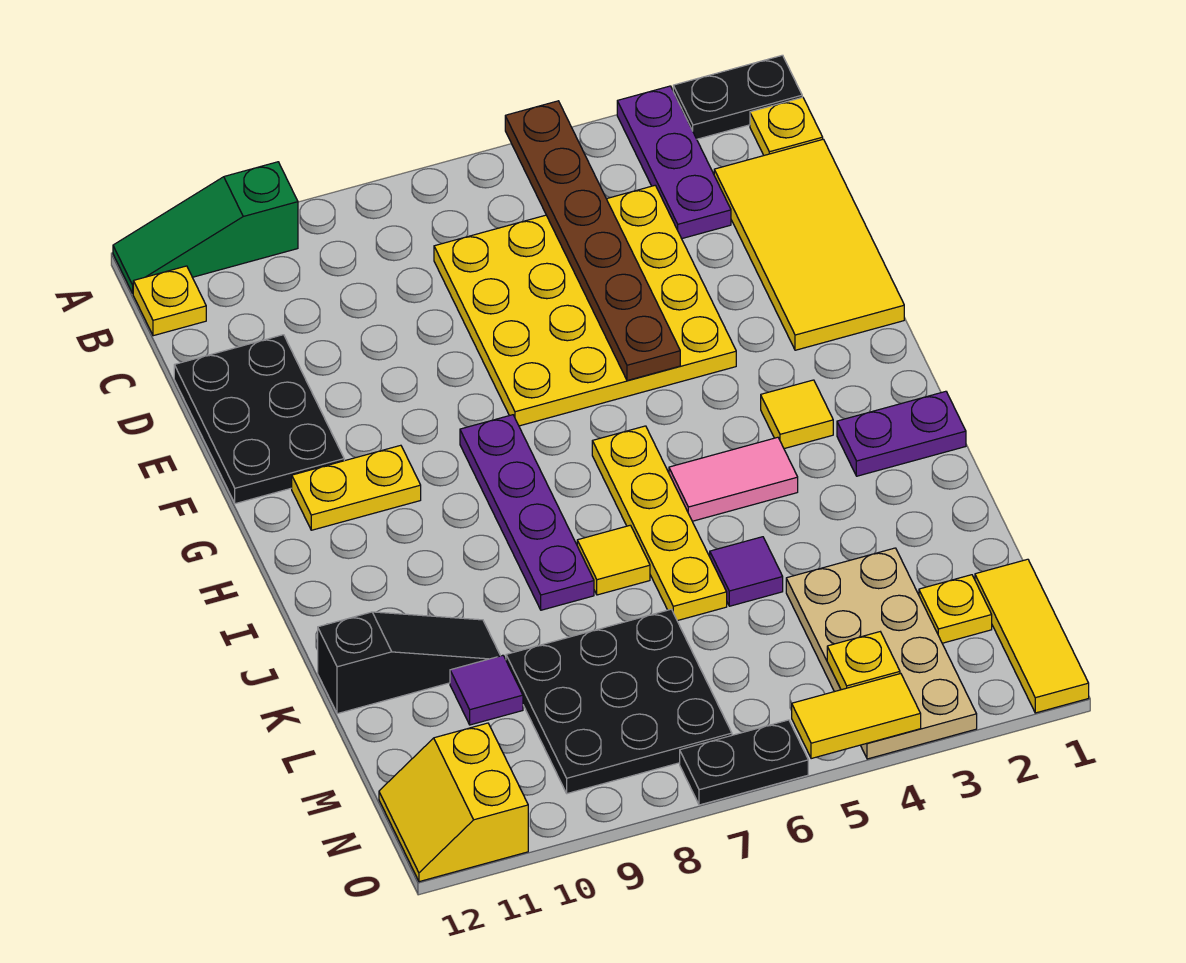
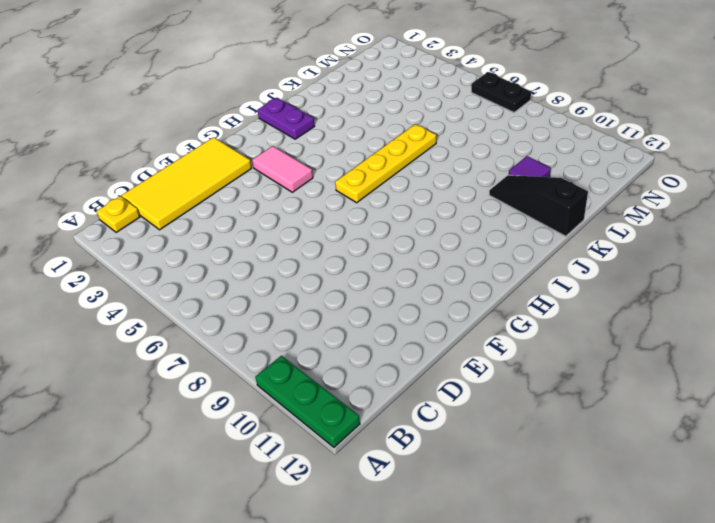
green plate A10:A12 level 1 -> green slope A10:A12 level 1 top 10
pink tile G3:G4 level 1 -> pink tile I4:I5 level 1
none -> black plate A1:A2 level 1
none -> purple plate A3:C3 level 1
none -> yellow plate B12 level 1

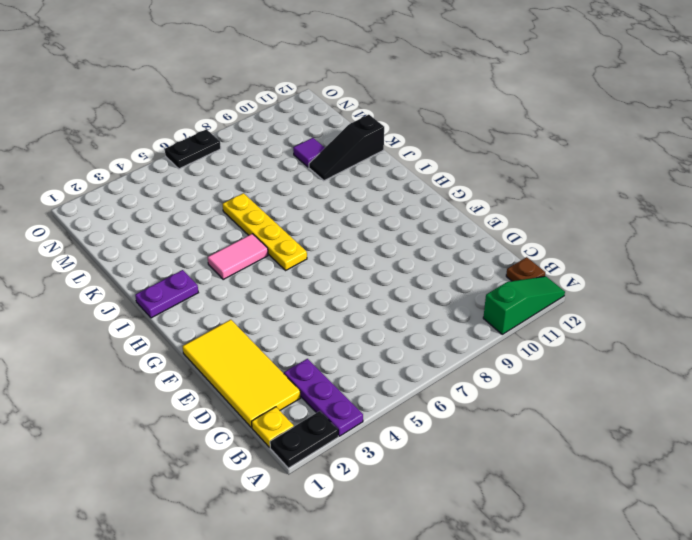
brown plate B12 level 1 -> yellow plate B12 level 1
none -> yellow plate C4:F7 level 1
none -> black plate D11:F12 level 1
none -> purple plate G8:J8 level 1

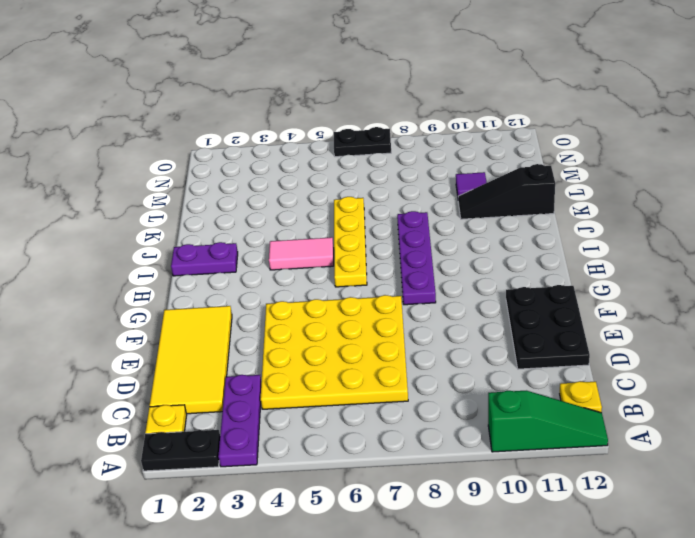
none -> yellow plate G10:G11 level 1
none -> yellow tile H3 level 1
none -> yellow tile J7 level 1

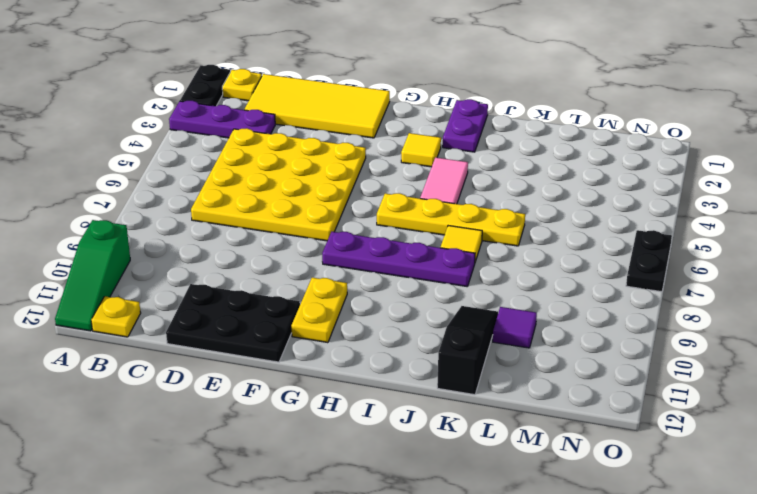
none -> purple tile K5 level 1
none -> tan plate L3:O4 level 1
none -> black plate L7:N9 level 1

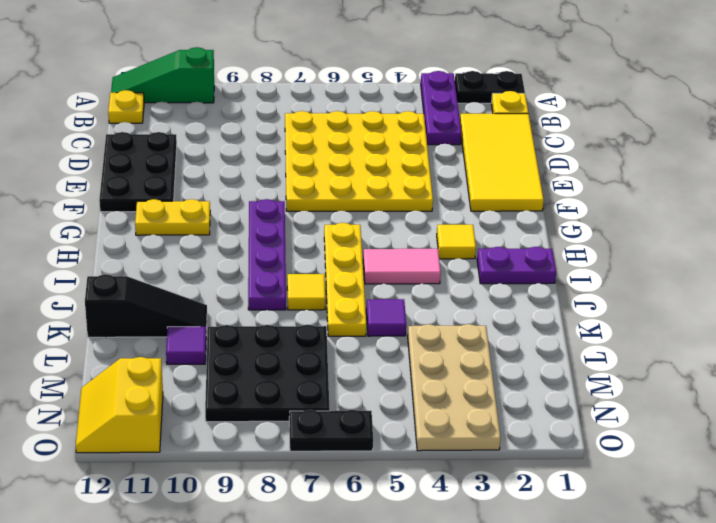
none -> yellow tile M1:O1 level 1
none -> yellow plate M2 level 1
none -> brown plate A5:F5 level 2

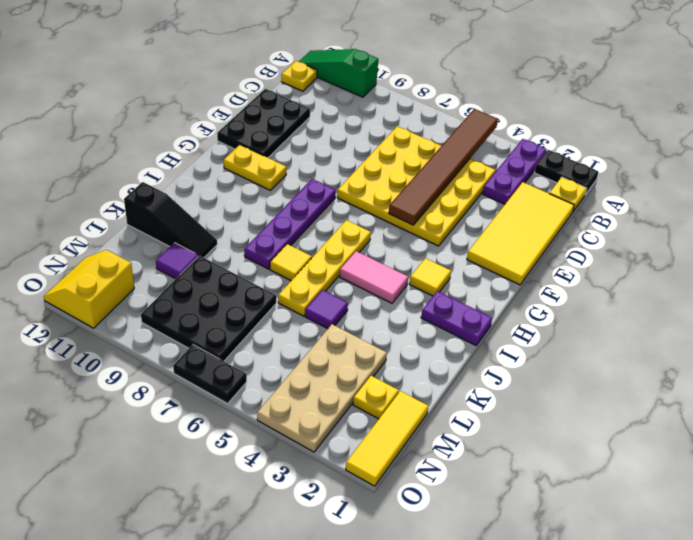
brown tile A5:F5 level 2 -> brown plate A5:F5 level 2
none -> yellow plate N4 level 2
none -> yellow tile O4:O5 level 2

